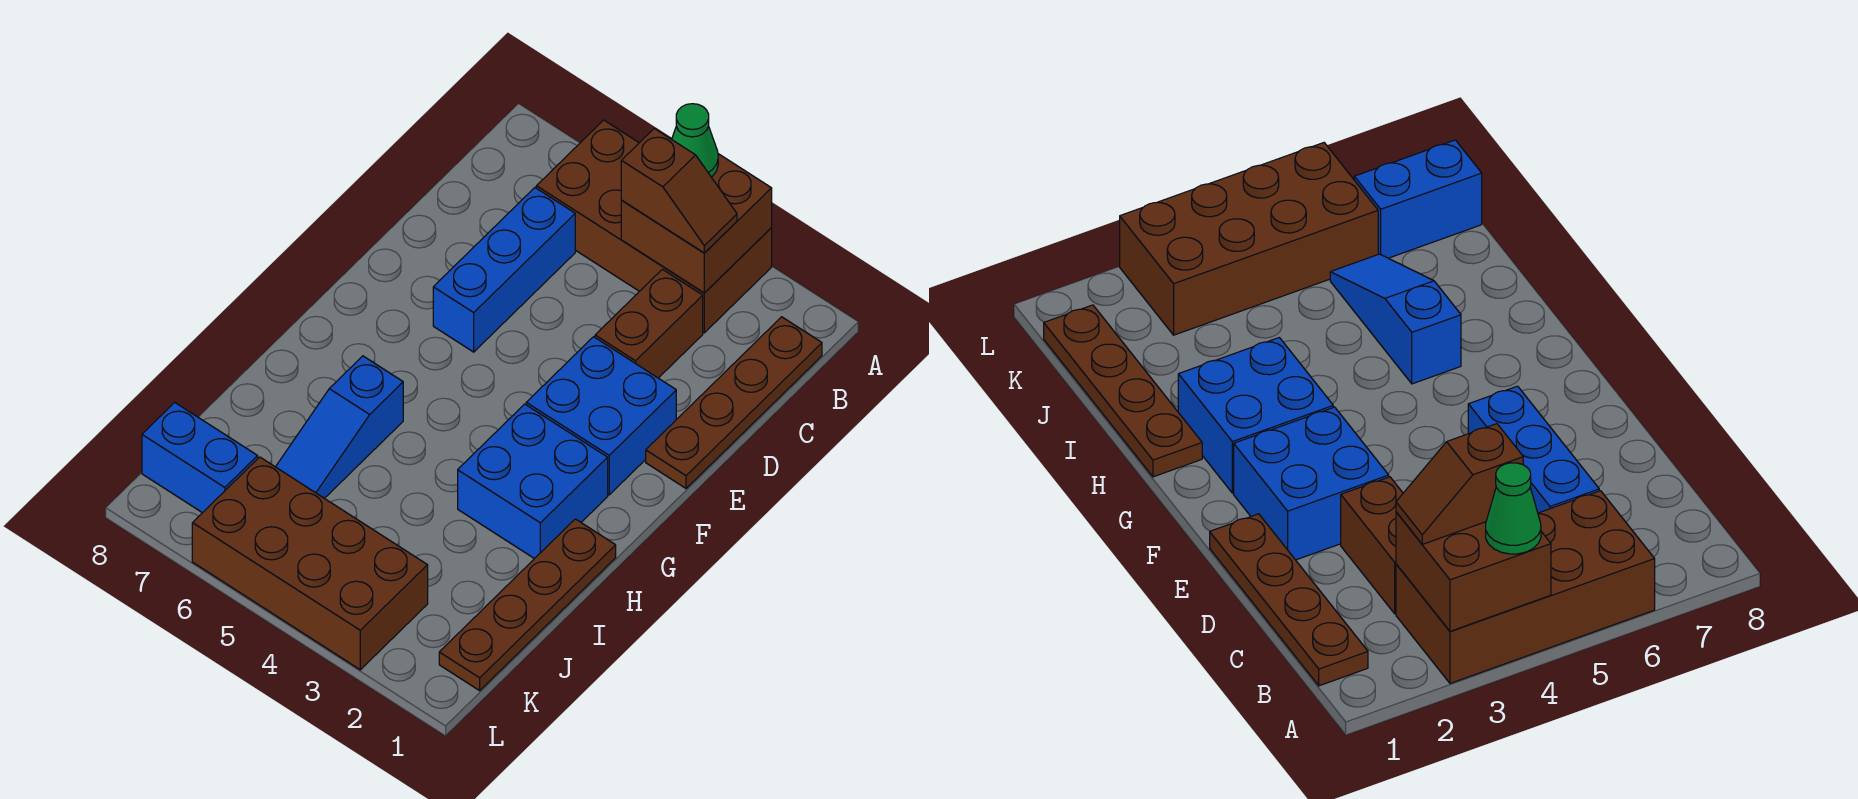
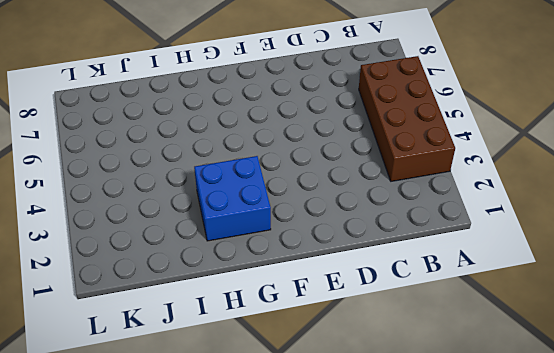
none -> brown plate B1:E1 level 1
none -> brown brick C3:D3 level 1
none -> blue brick C6:E6 level 1

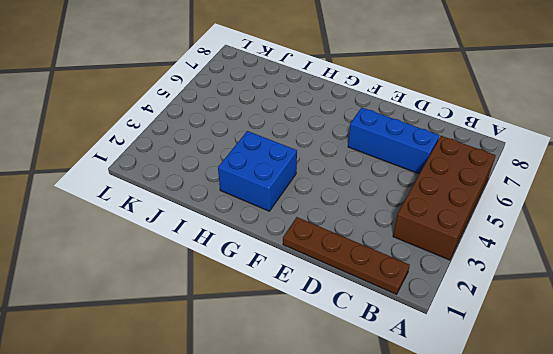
none -> brown brick C3:D3 level 1
none -> blue brick E2:F3 level 1
none -> brown plate H1:K1 level 1

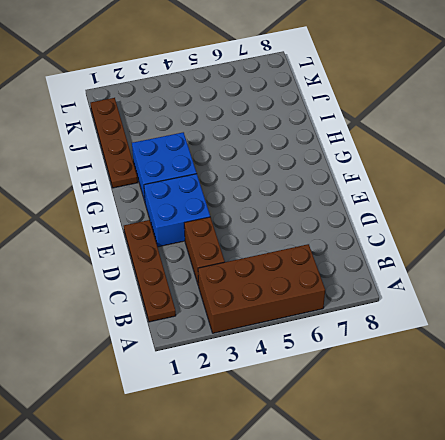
none -> blue brick C6:E6 level 1
none -> blue slope H6:J6 level 1 top H
none -> brown brick K3:L6 level 1

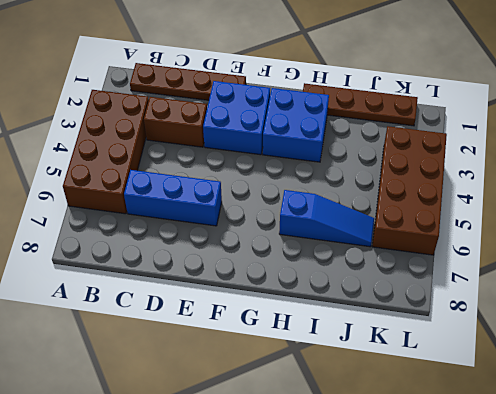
none -> blue brick K7:K8 level 1
none -> brown brick A3:B4 level 2
none -> green cone A4 level 3

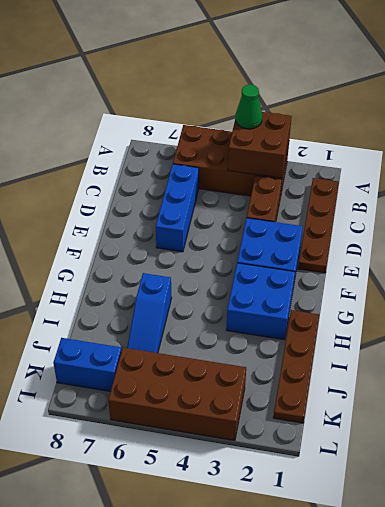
none -> brown slope B3:B4 level 3 top 4

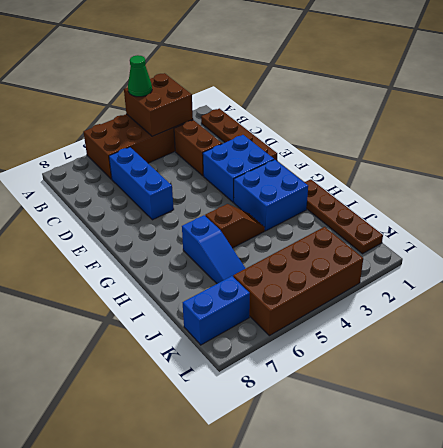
brown slope H4:H5 level 1 top 5 -> brown slope B3:B4 level 3 top 4

